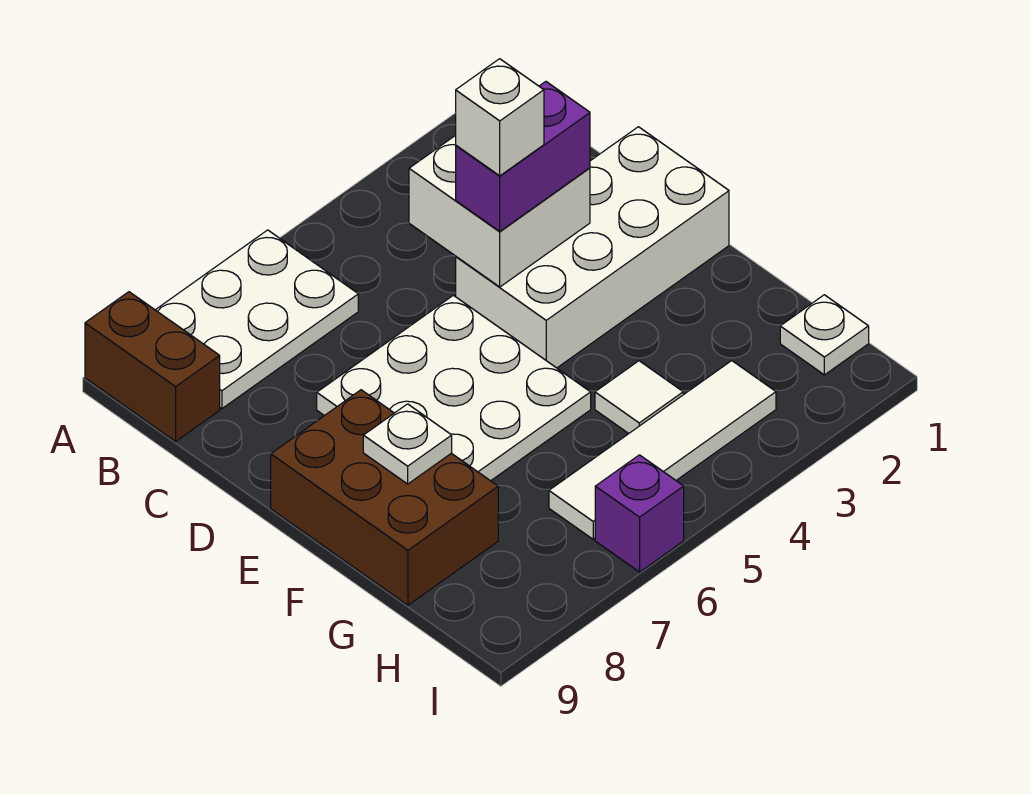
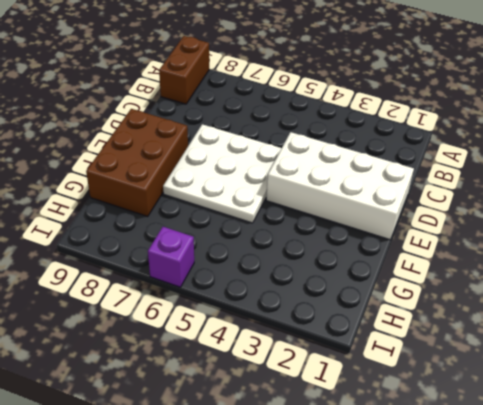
none -> white plate A6:B8 level 1
none -> white tile G4 level 1
none -> white plate H1 level 1

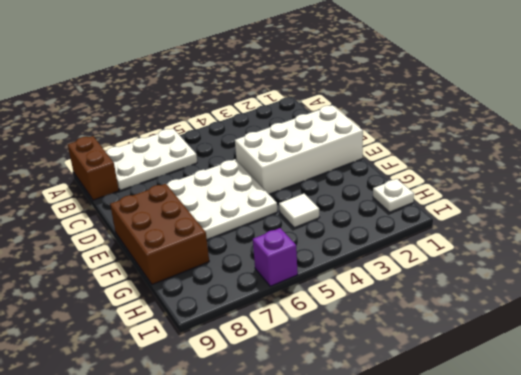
none -> white tile H3:H6 level 1
none -> white brick C3:D4 level 2
none -> white plate F8 level 2

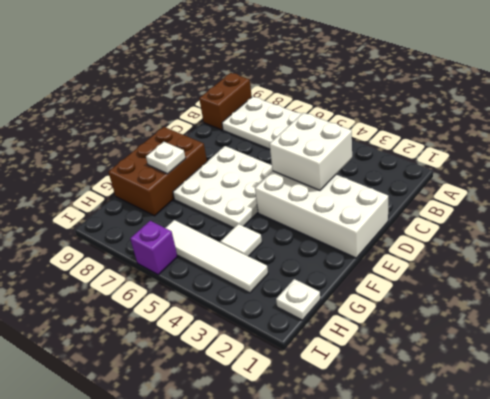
none -> purple brick D3:D4 level 3
none -> white brick D4 level 4

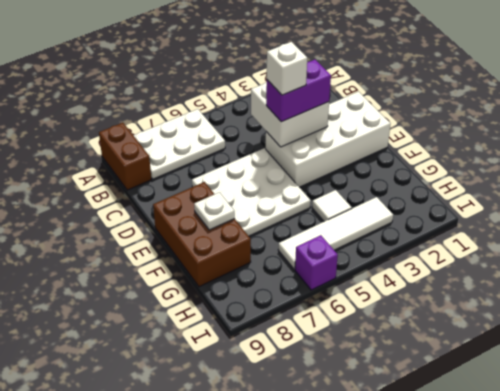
none -> white plate H1 level 1

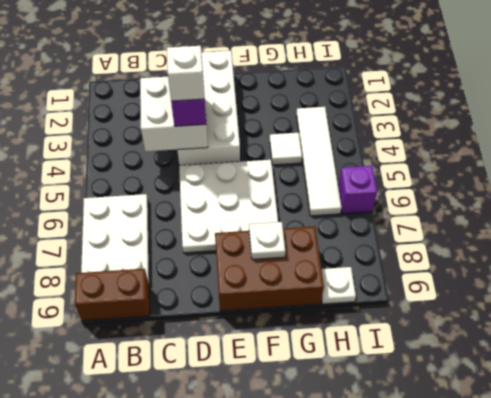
white plate H9 level 1 -> white plate H1 level 1

